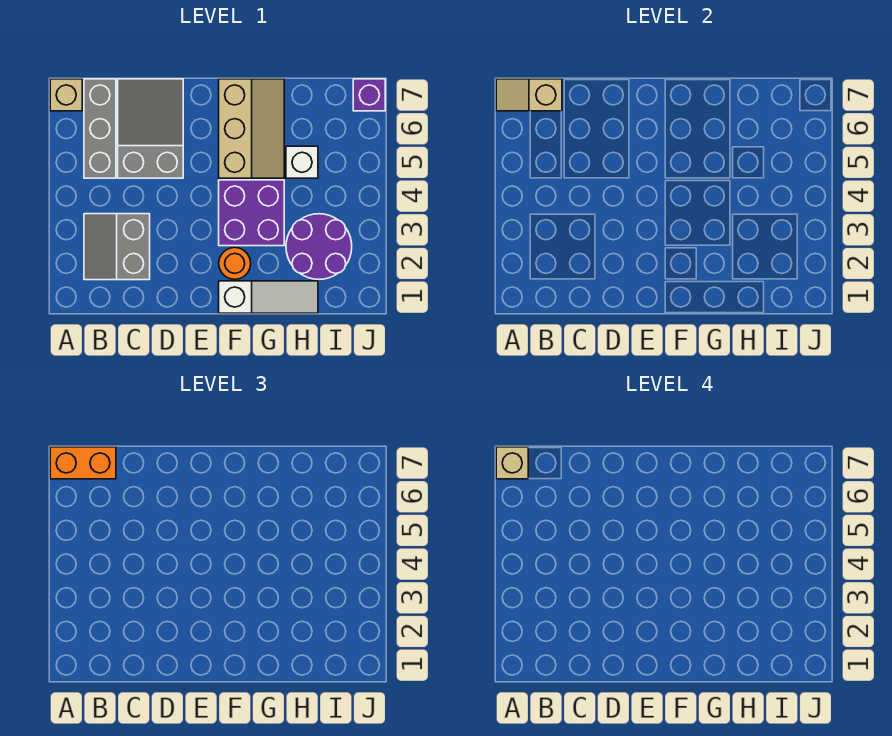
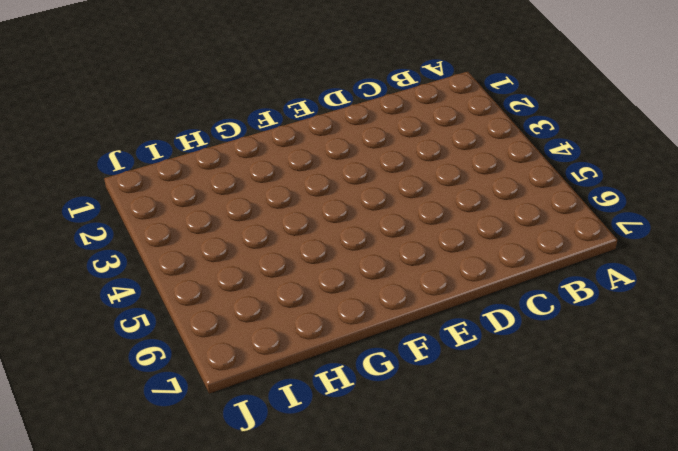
none -> tan brick A7 level 1
none -> grey slope B2:C3 level 1 top C
none -> grey brick B5:B7 level 1

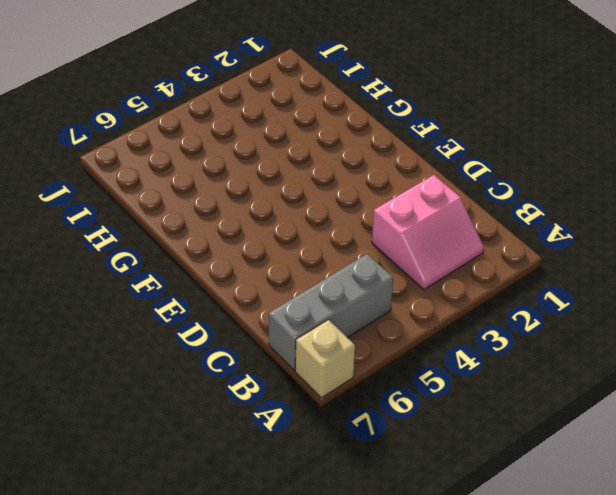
pink slope B2:C3 level 1 top C -> grey slope B2:C3 level 1 top C
none -> grey slope C5:D7 level 1 top 5
none -> white slope F1:H1 level 1 top F
none -> orange round brick F2 level 1

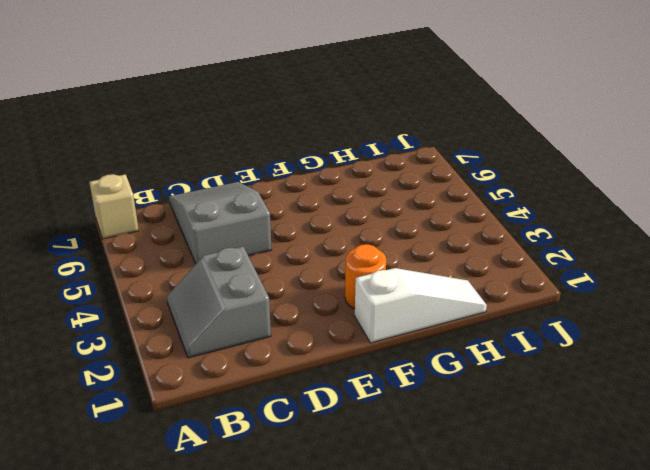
none -> grey brick B5:B7 level 1
none -> purple brick F3:G4 level 1
none -> tan slope F5:G7 level 1 top F

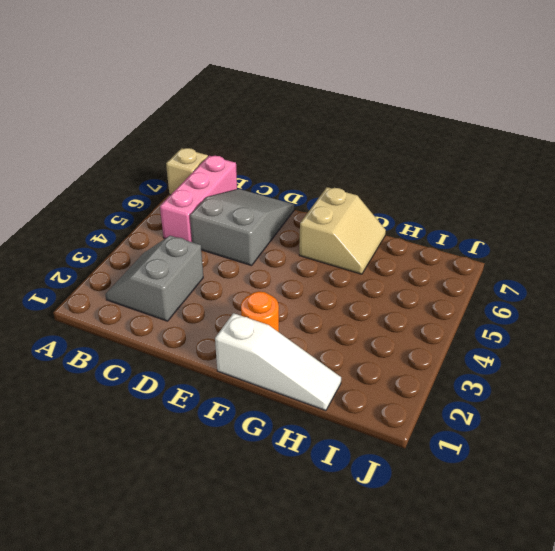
pink brick B5:B7 level 1 -> grey brick B5:B7 level 1
tan slope F6:G7 level 1 top F -> tan slope F5:G7 level 1 top F
none -> purple brick F3:G4 level 1
none -> purple round brick H2:I3 level 1
none -> white brick H5 level 1

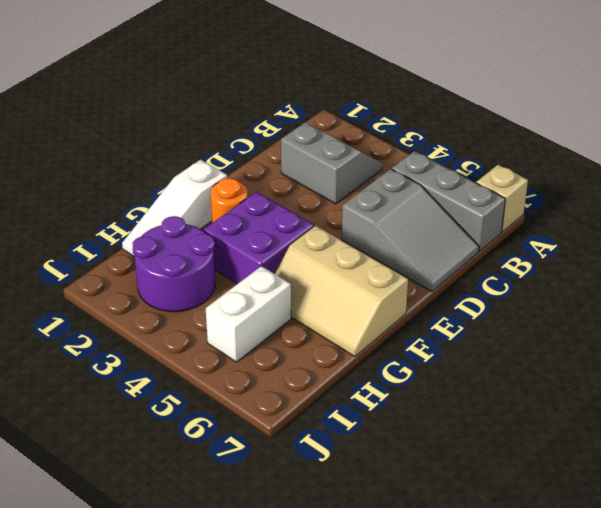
white brick H5:I5 level 1 -> white brick H5 level 1
none -> purple brick J7 level 1
none -> tan slope A7:B7 level 2 top B
none -> orange brick A7:B7 level 3

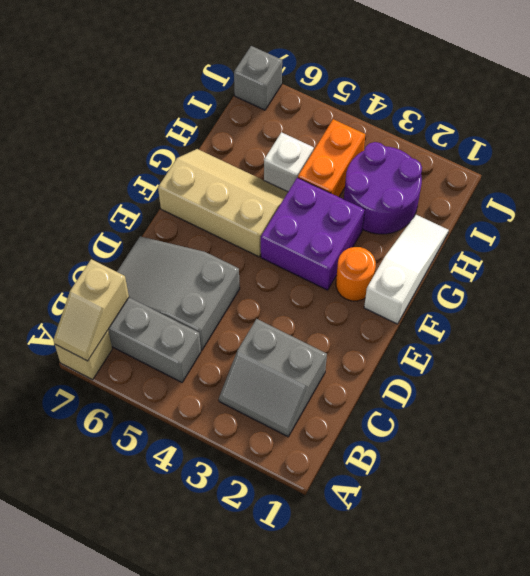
orange brick H4:I4 level 1 -> orange brick A7:B7 level 3
grey brick J7 level 1 -> purple brick J7 level 1
none -> tan brick A7 level 4

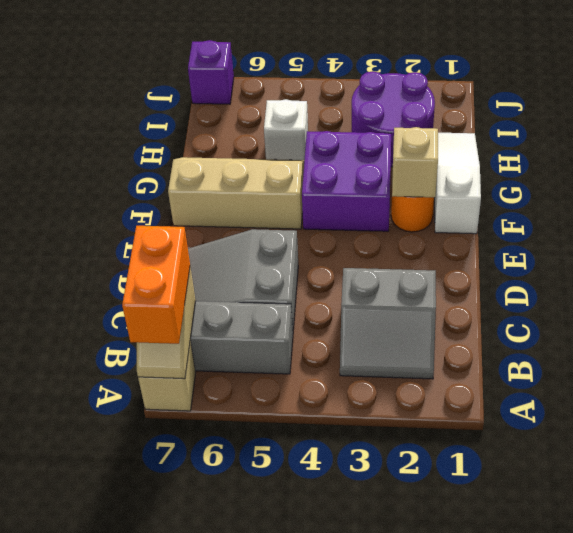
tan brick F2 level 2 -> tan brick A7 level 4

